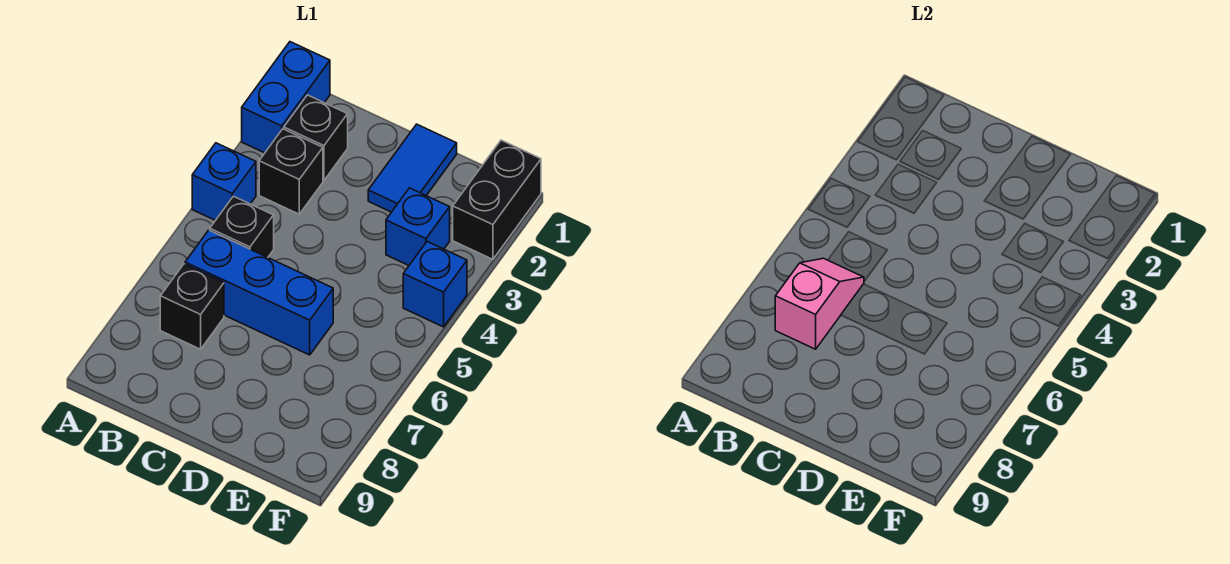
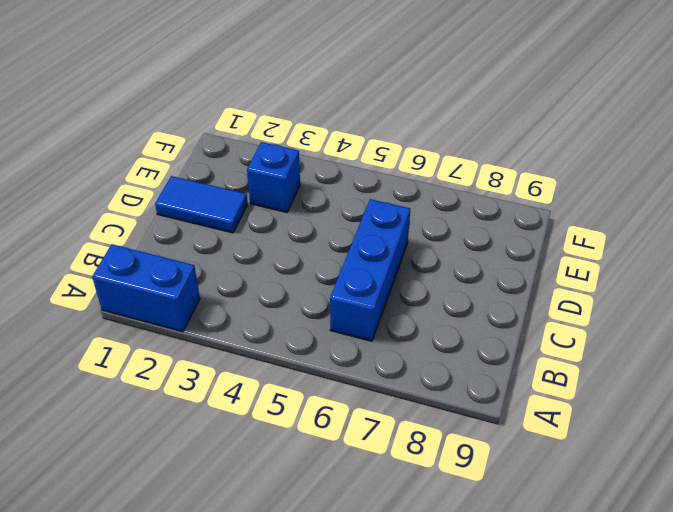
none -> blue brick A4 level 1
none -> black brick B2 level 1
none -> black brick B3 level 1

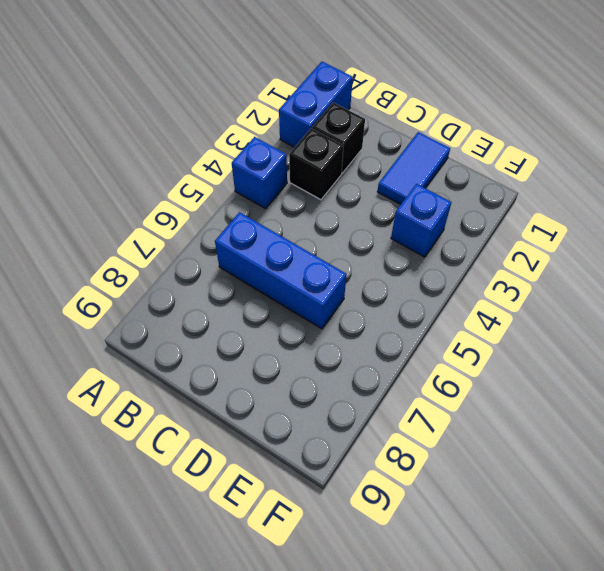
none -> black brick B5 level 1
none -> black brick B7 level 1
none -> black brick F1:F2 level 1

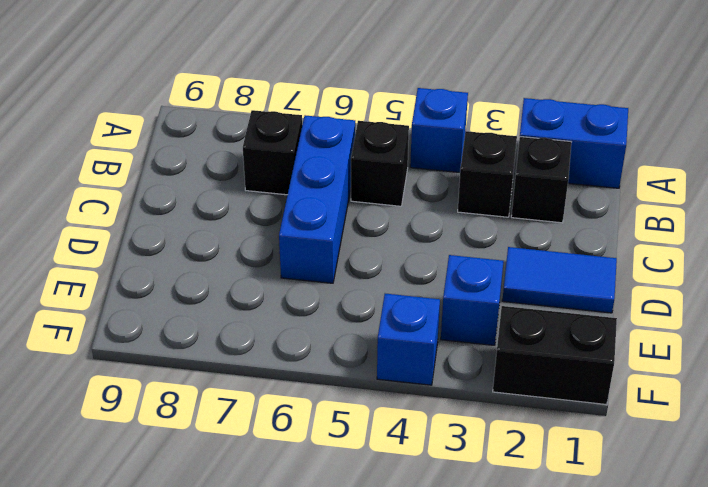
none -> pink slope B6:B7 level 2 top 7

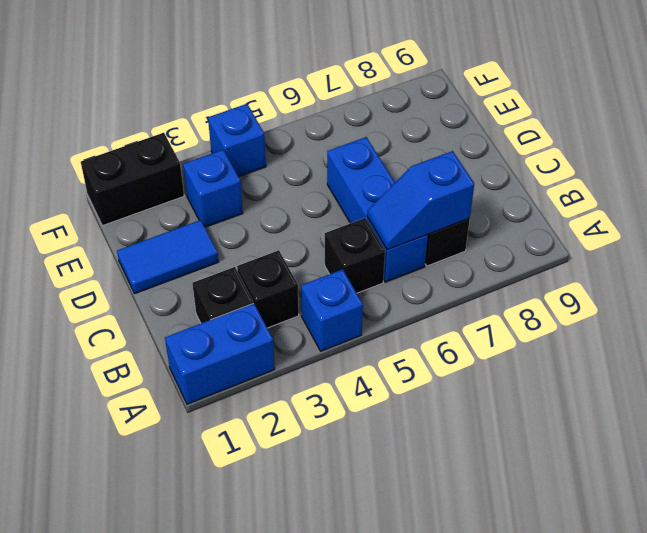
blue slope B6:B7 level 2 top 7 -> pink slope B6:B7 level 2 top 7

